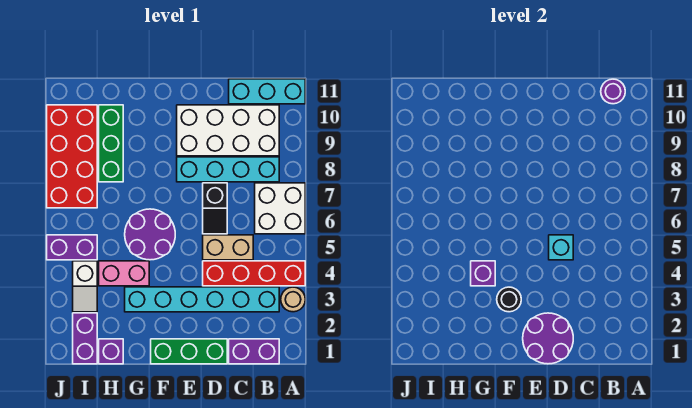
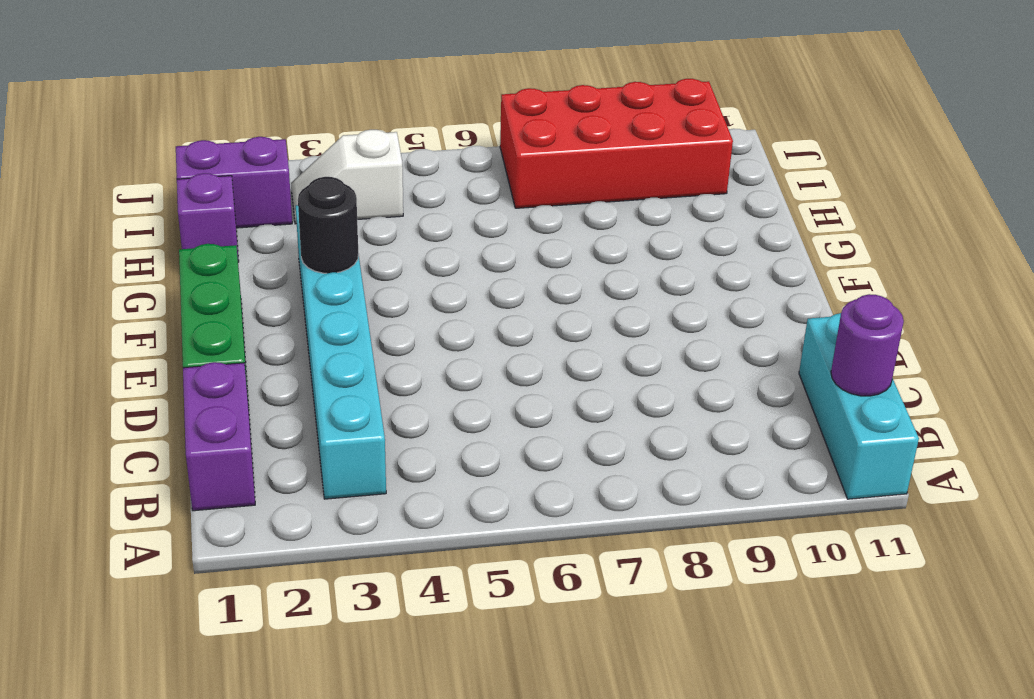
none -> tan round brick A3 level 1
none -> red brick A4:D4 level 1
none -> white brick A6:B7 level 1

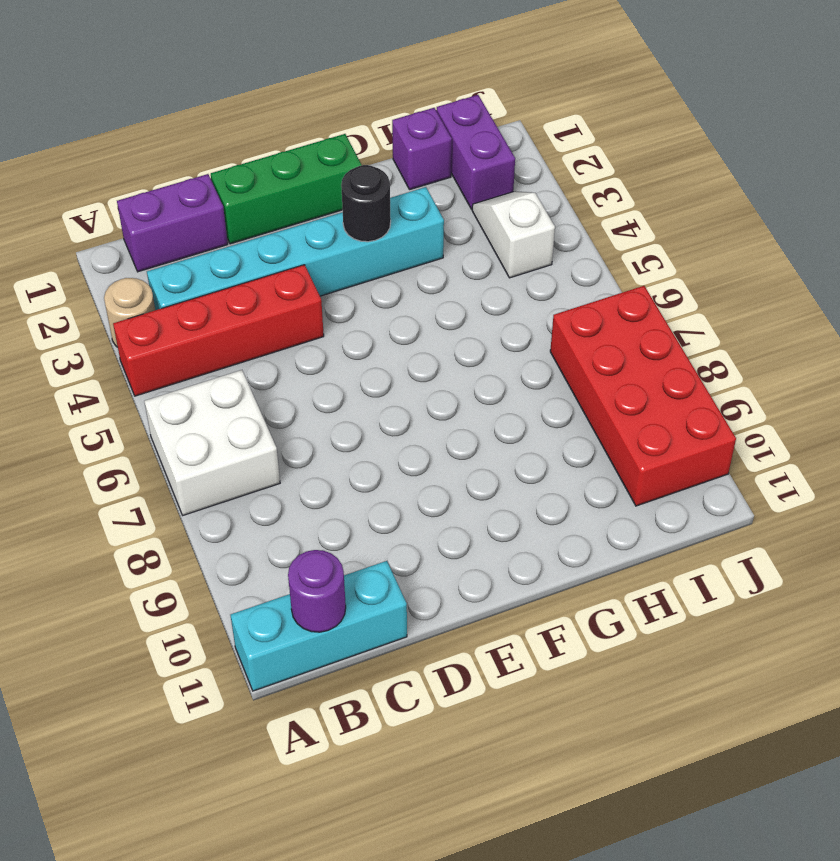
none -> cyan brick B8:E8 level 1
none -> white brick B9:E10 level 1
none -> tan brick C5:D5 level 1

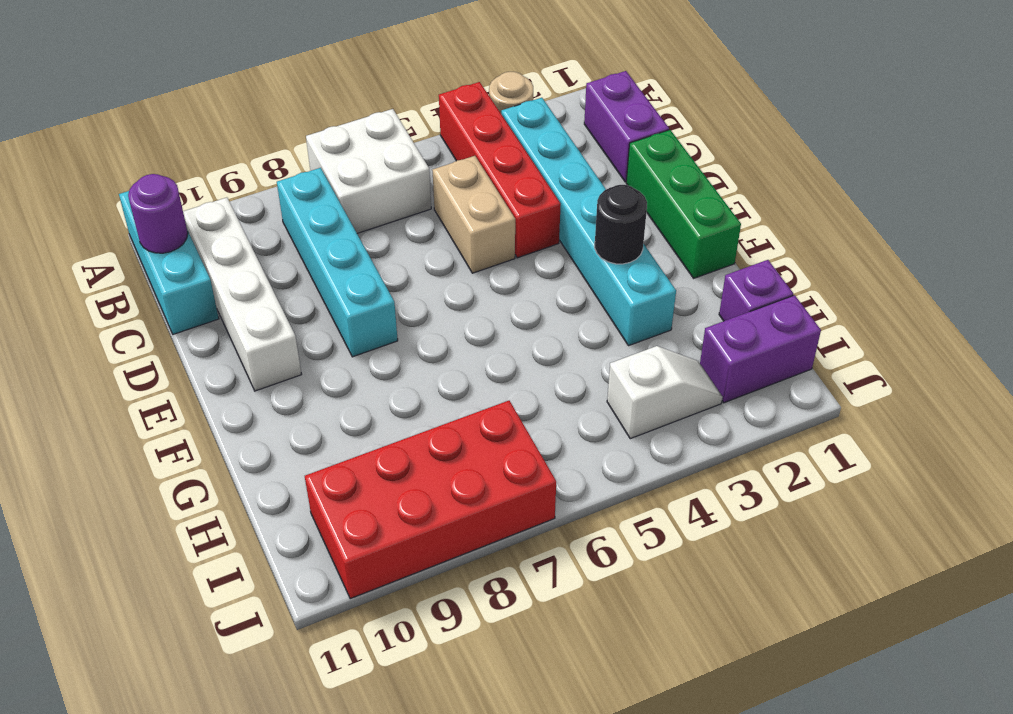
white brick B10:E10 level 1 -> white brick B9:E10 level 1
none -> black slope D6:D7 level 1 top 7
none -> purple round brick F5:G6 level 1
none -> pink brick G4:H4 level 1

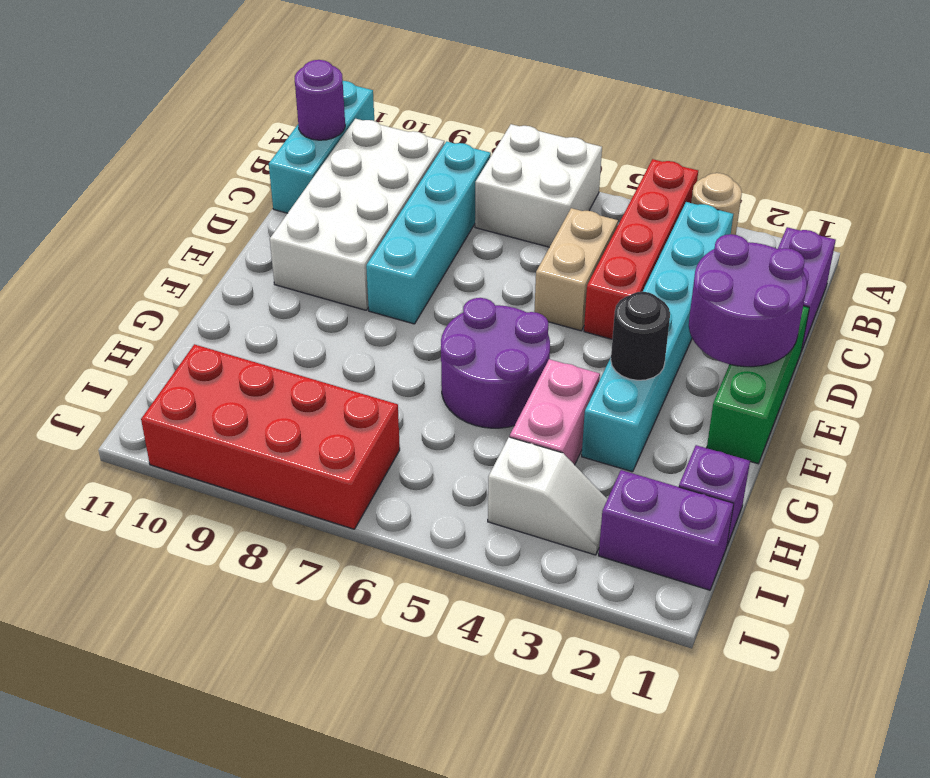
none -> black slope D6:D7 level 1 top 7
none -> green brick H8:H10 level 1
none -> purple brick I5:J5 level 1

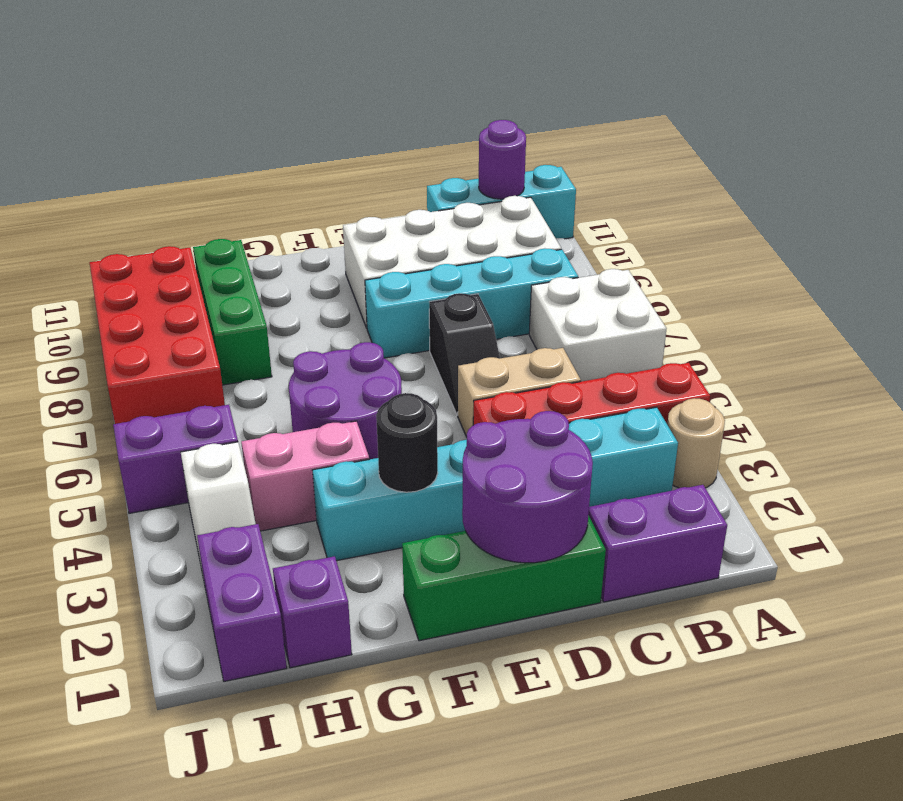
none -> cyan brick D5 level 2
none -> purple brick G4 level 2

